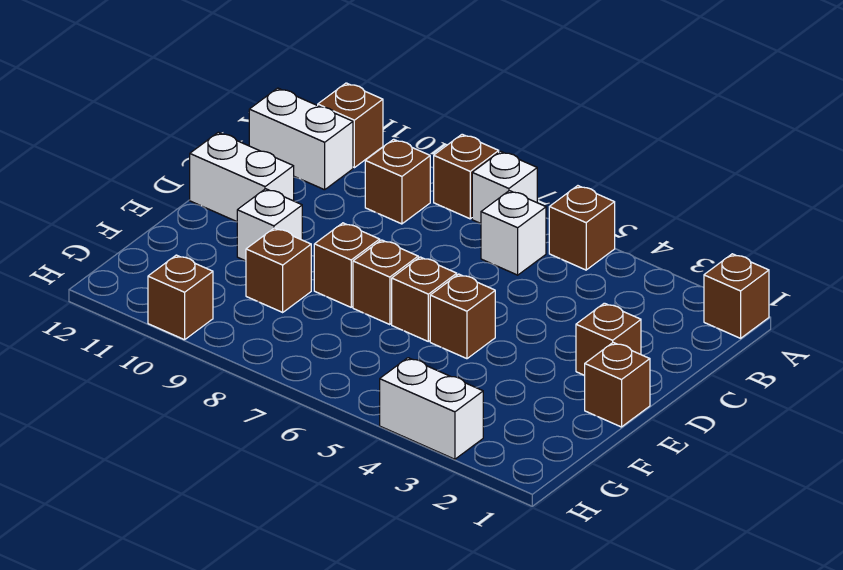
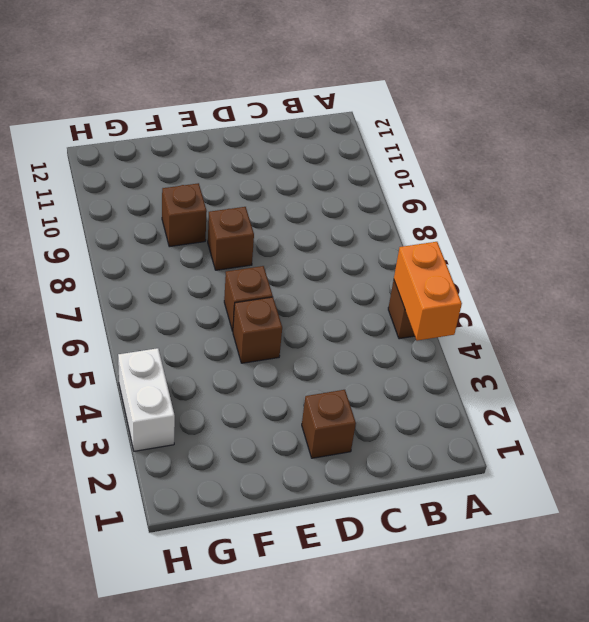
orange brick A4:A5 level 2 -> none
none -> brown brick A1 level 1
none -> white brick A7 level 1
none -> brown brick A8 level 1

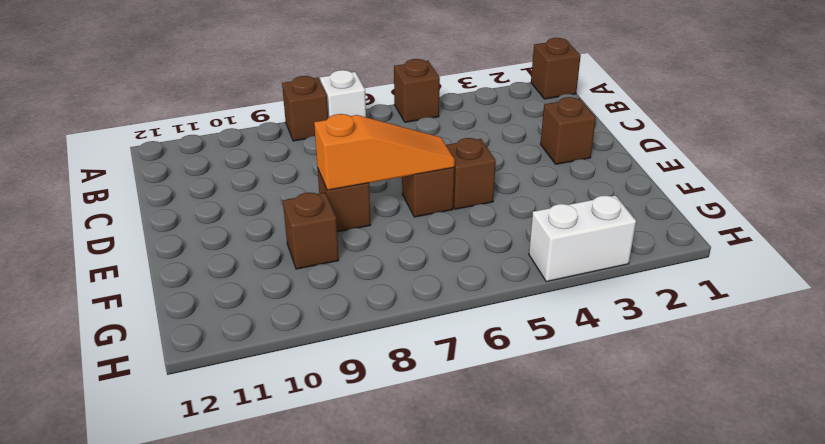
orange slope E6:E8 level 2 top 8 -> none
none -> brown brick A11 level 1
none -> white brick B6 level 1
none -> brown brick B9 level 1

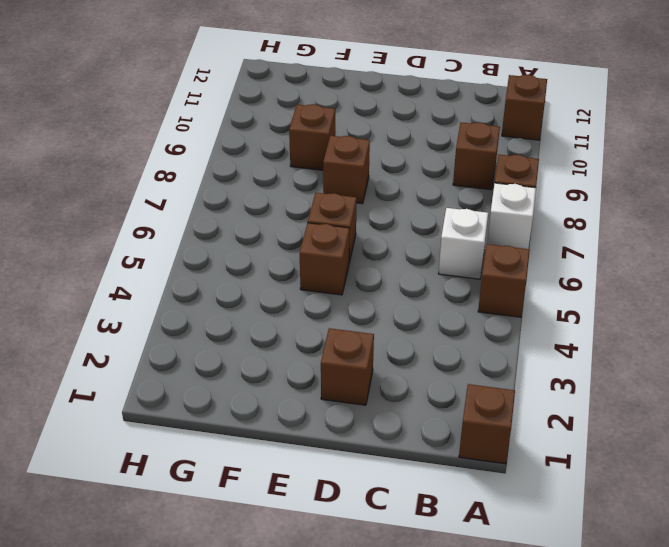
none -> white brick B11:B12 level 1
none -> white brick D11:D12 level 1
none -> brown brick E1 level 1

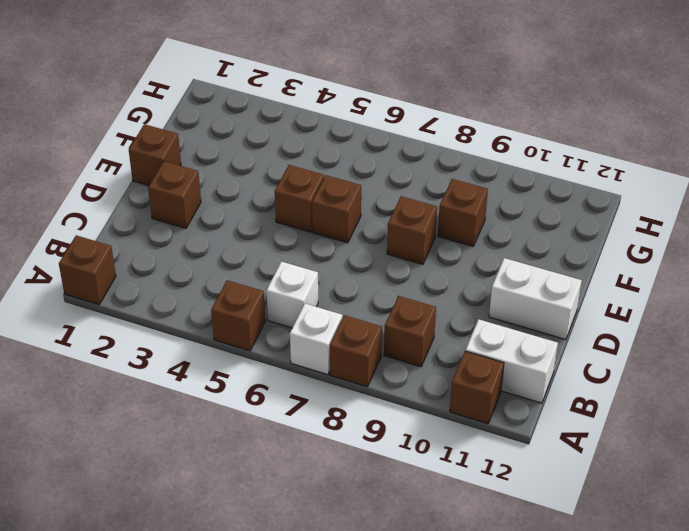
none -> brown brick E7 level 1
none -> white brick E10 level 1
none -> white brick H3:H4 level 1

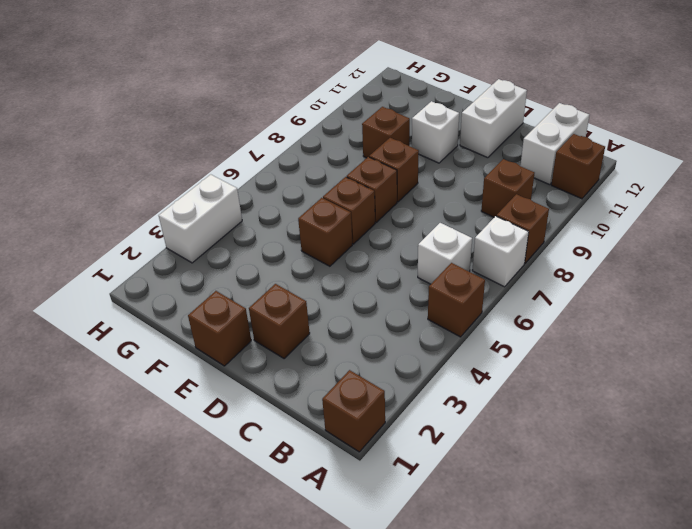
none -> brown brick H10 level 1

